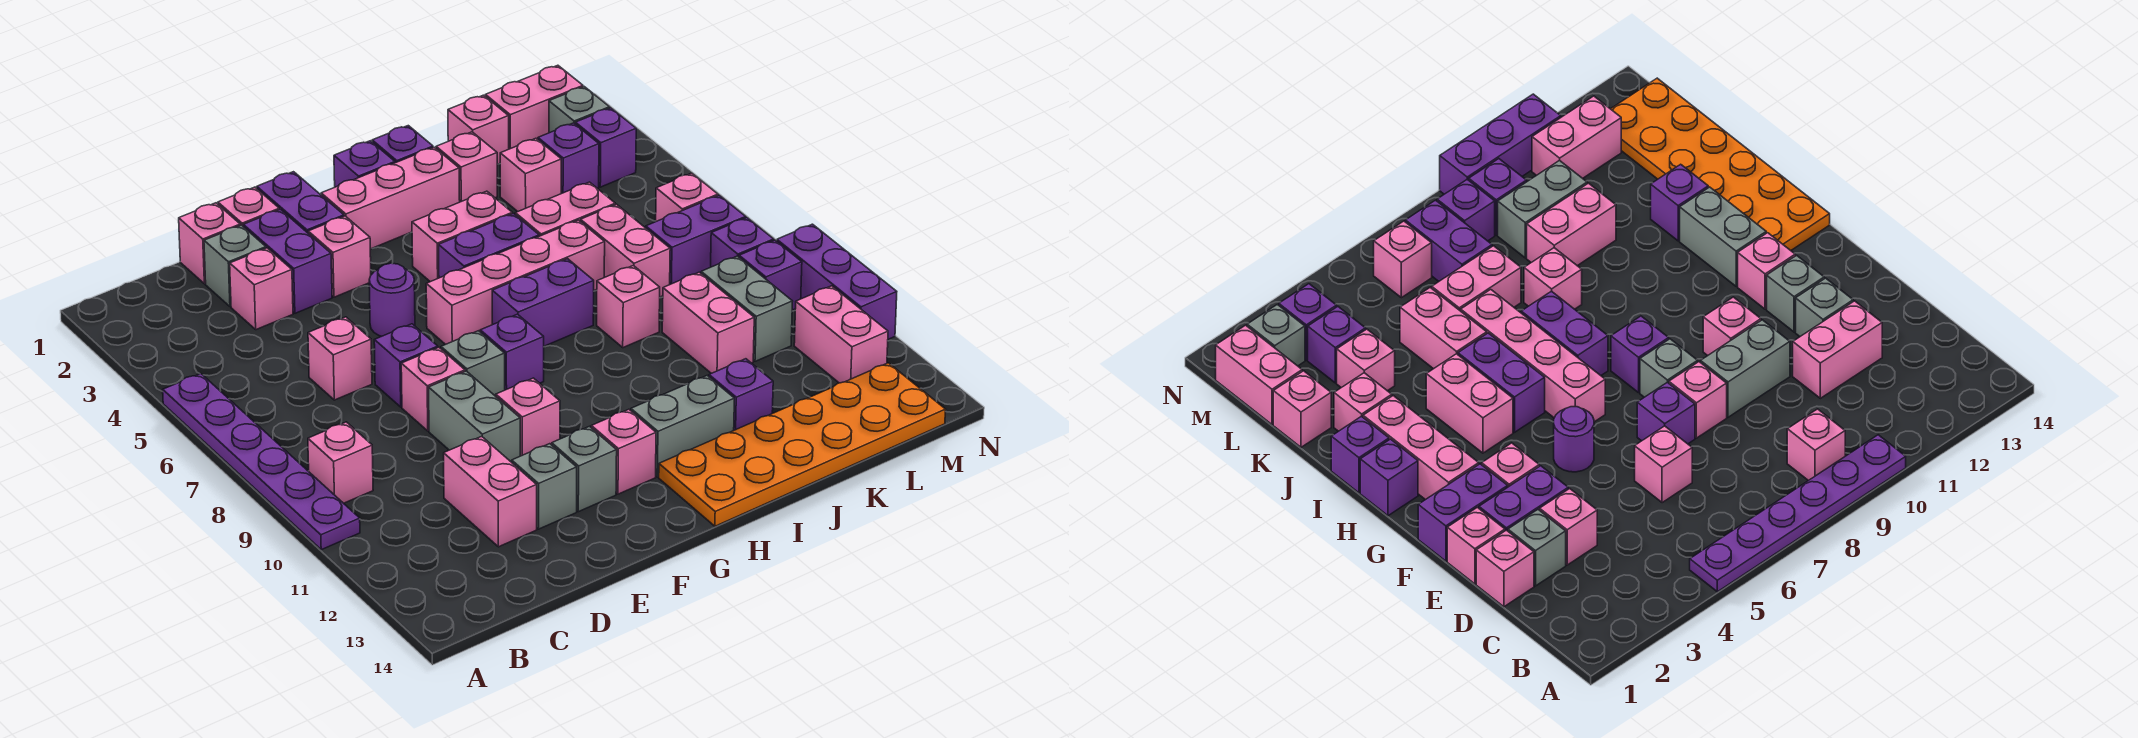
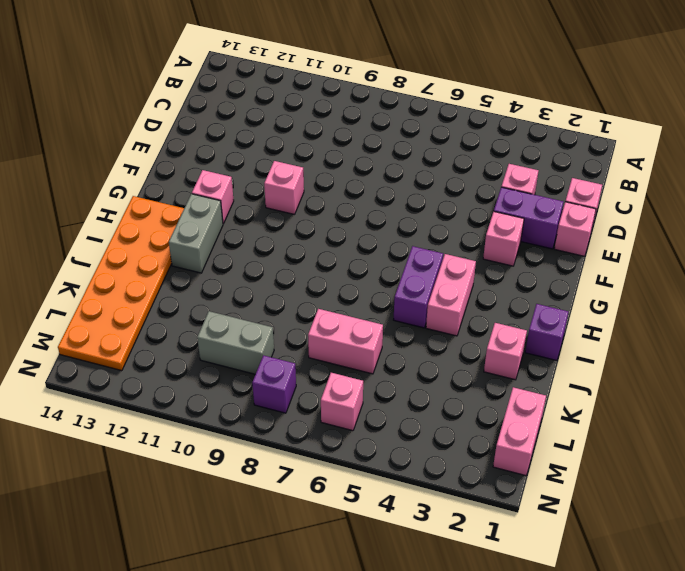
none -> purple plate A5:A10 level 1
none -> pink brick B9 level 1
none -> grey brick D2 level 1
none -> pink brick D6 level 1

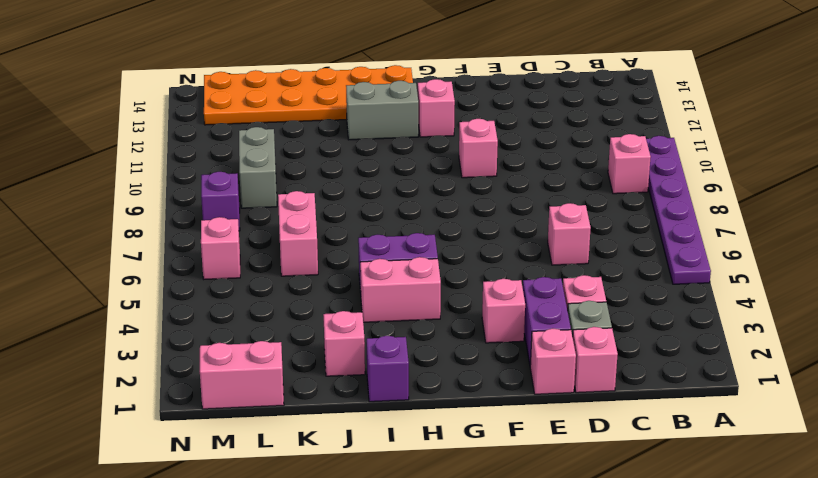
none -> pink brick D11:D12 level 1
none -> purple brick E7 level 1
none -> pink brick E8 level 1
none -> grey brick E9:E10 level 1

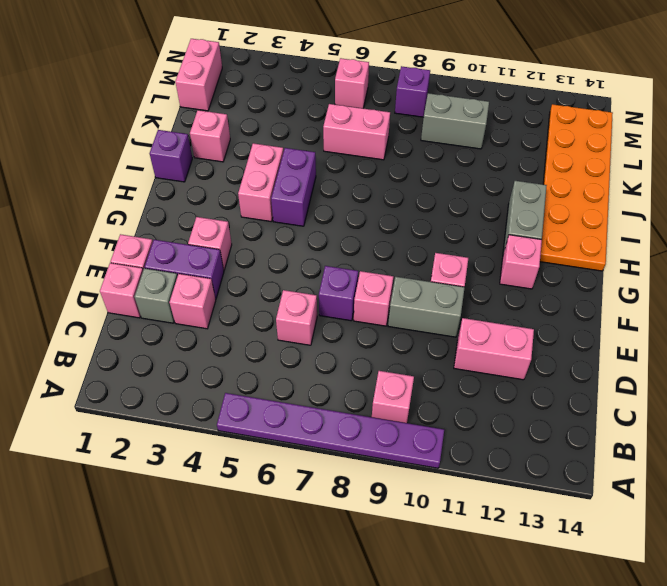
none -> grey brick E12 level 1
none -> purple brick F1:F2 level 1
none -> purple round brick F5 level 1
none -> grey brick F8 level 1

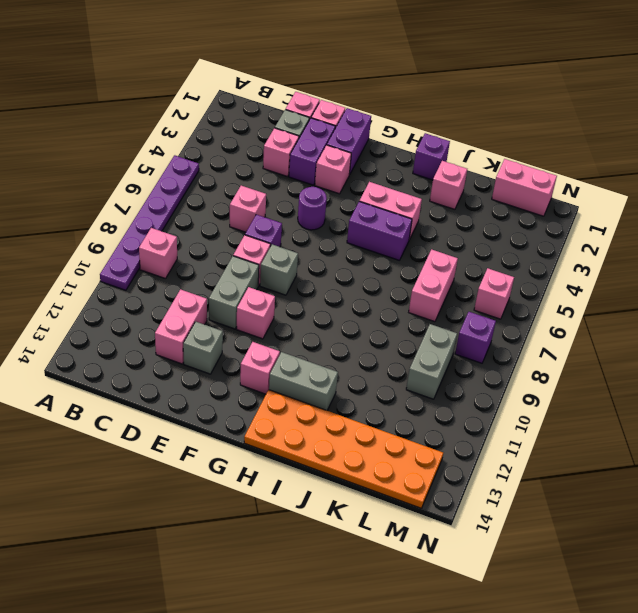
none -> grey brick F12 level 1
none -> pink brick G2:I2 level 1
none -> pink brick G6:J6 level 1
none -> purple brick G8 level 1

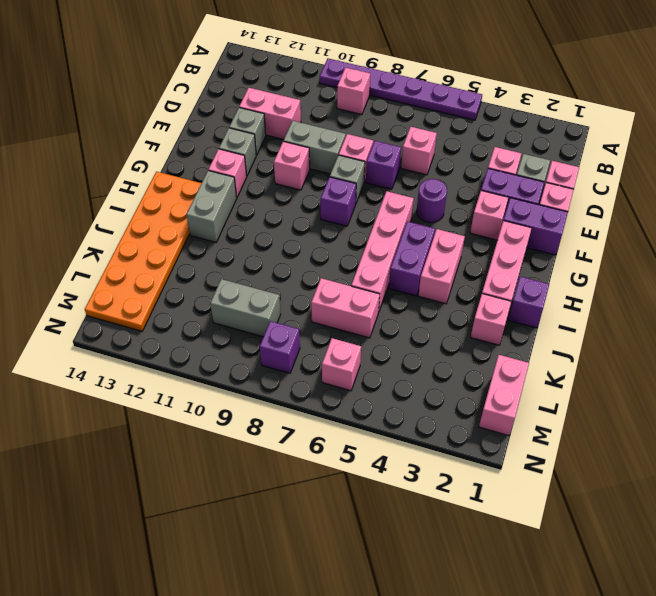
none -> purple brick H1 level 1
none -> purple brick H7:I7 level 1
none -> pink brick J5:K5 level 1
none -> pink brick J8 level 1

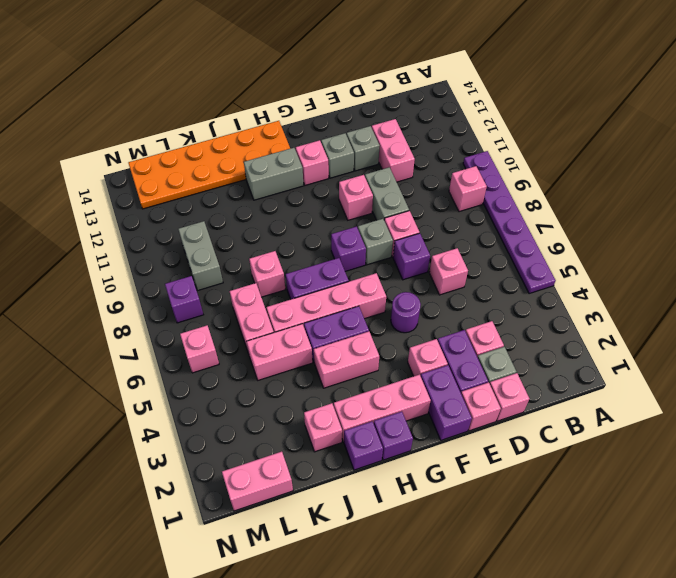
none -> purple brick J12 level 1
none -> pink brick K1 level 1
none -> pink brick K3 level 1
none -> pink brick K9:K10 level 1

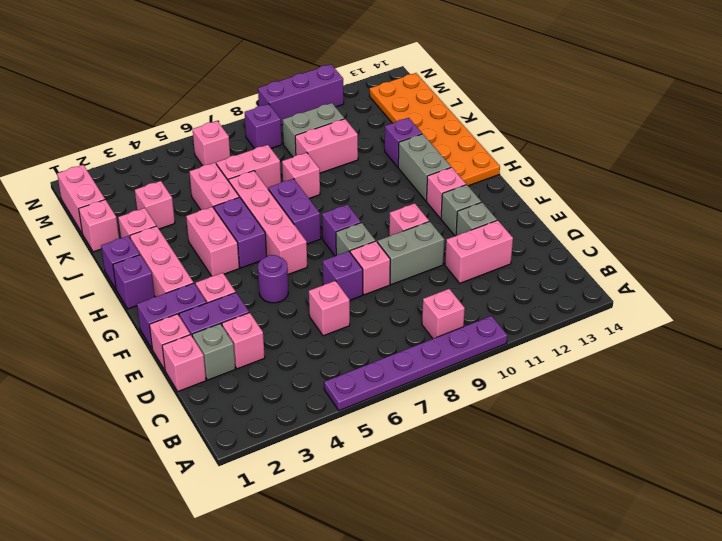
none -> purple brick L3 level 1
none -> purple brick L7:M7 level 1
none -> grey brick M2 level 1
none -> purple brick M3 level 1

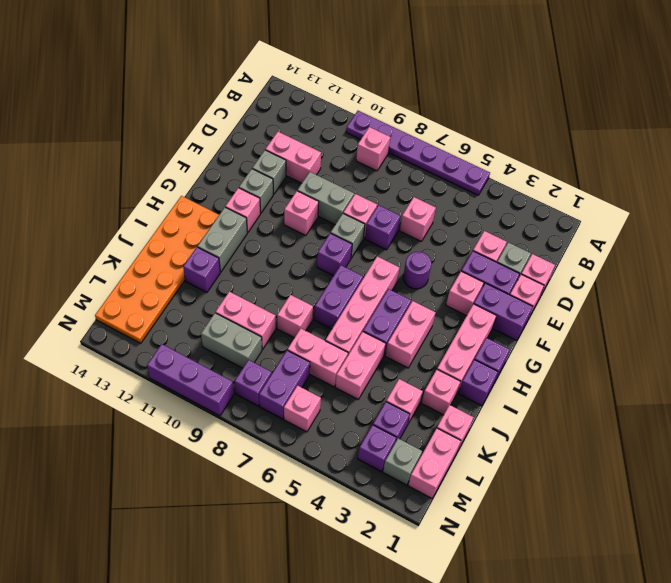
none -> purple brick M9 level 1
none -> pink brick M11:M12 level 1

